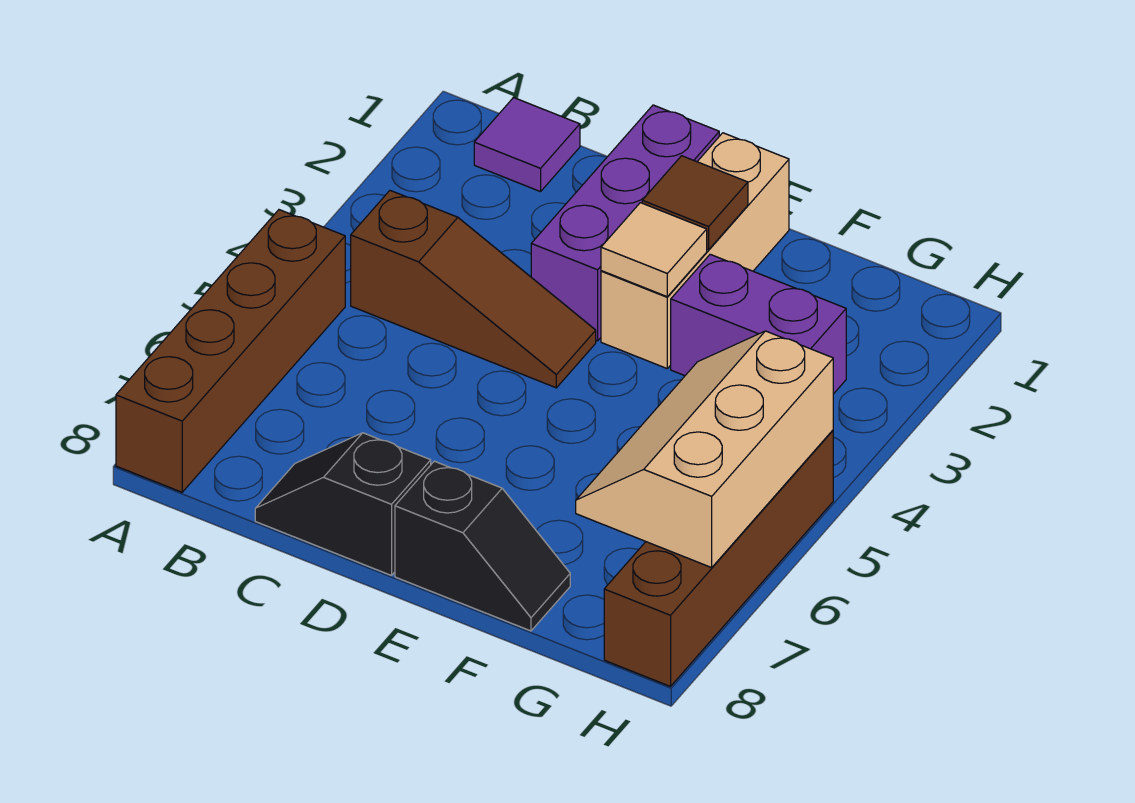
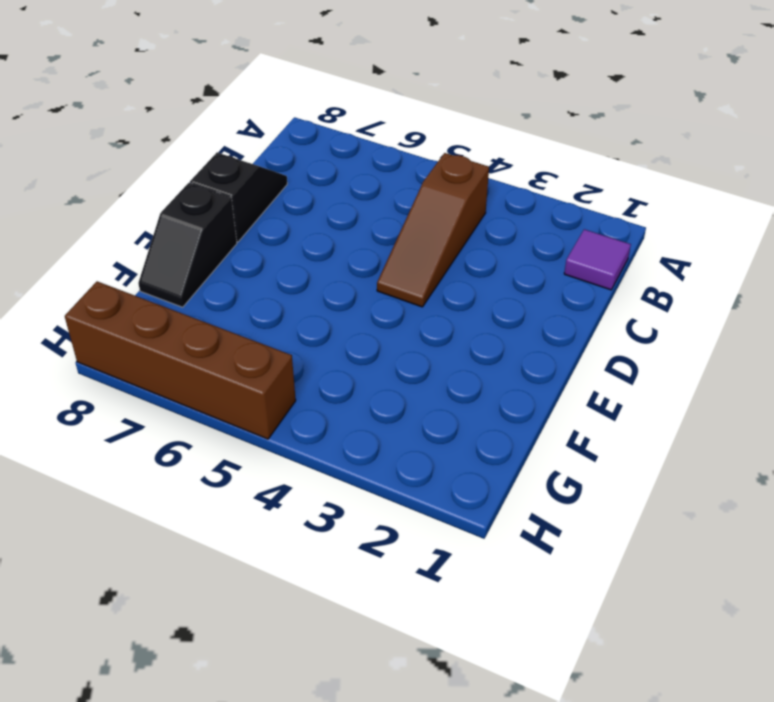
none -> brown brick A5:A8 level 1
none -> purple brick D1:D3 level 1
none -> tan brick E1:E3 level 1

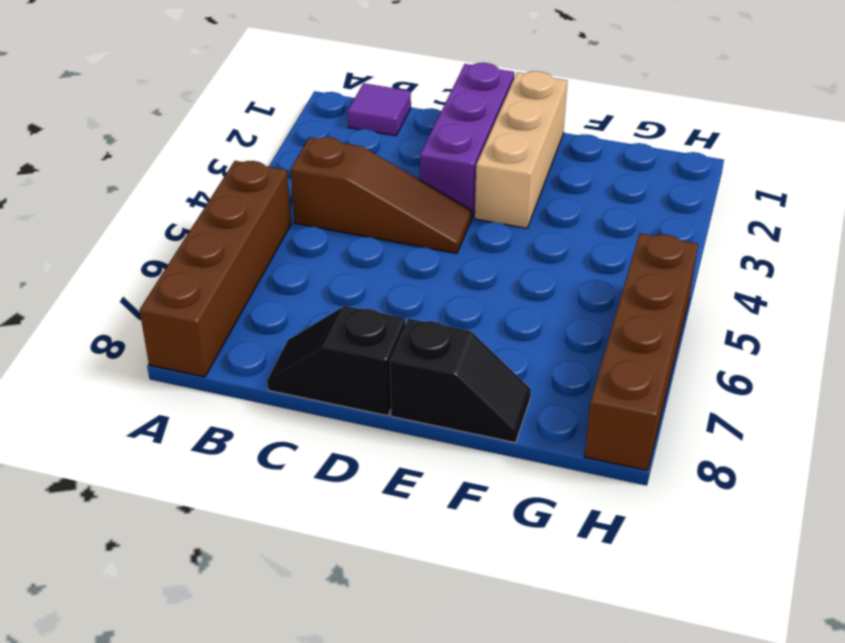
none -> purple brick F3:G3 level 1
none -> brown tile E2 level 2
none -> tan tile E3 level 2

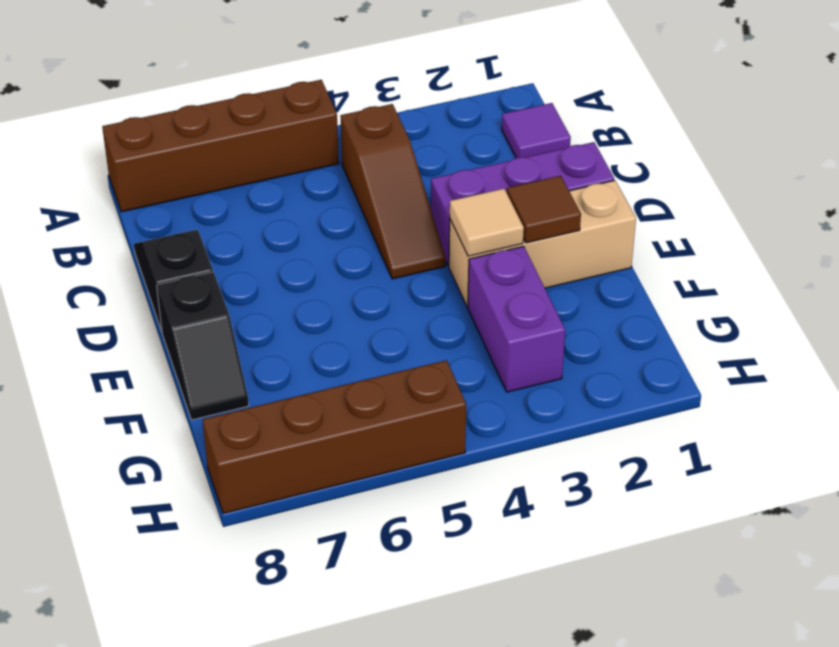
none -> tan slope G5:H7 level 2 top H

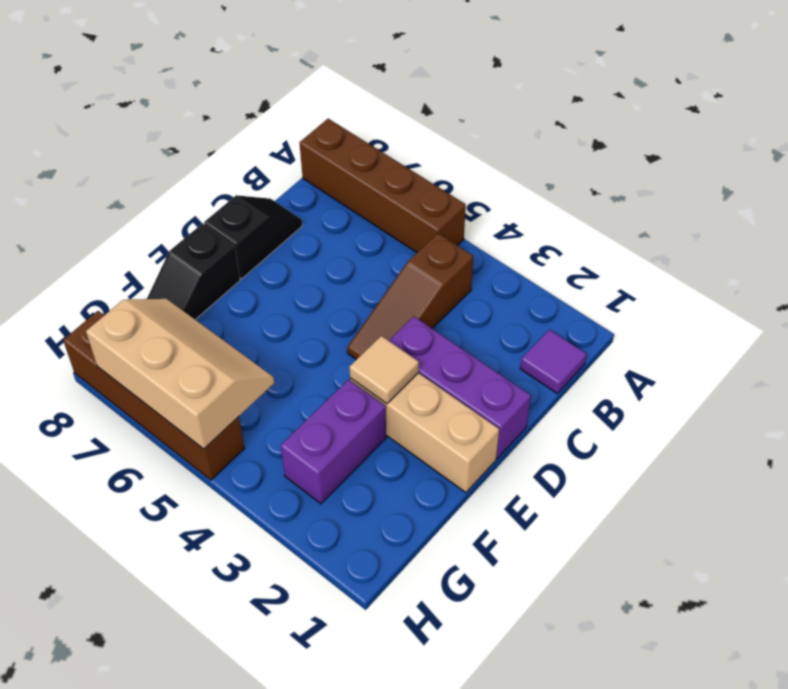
none -> brown tile E2 level 2

